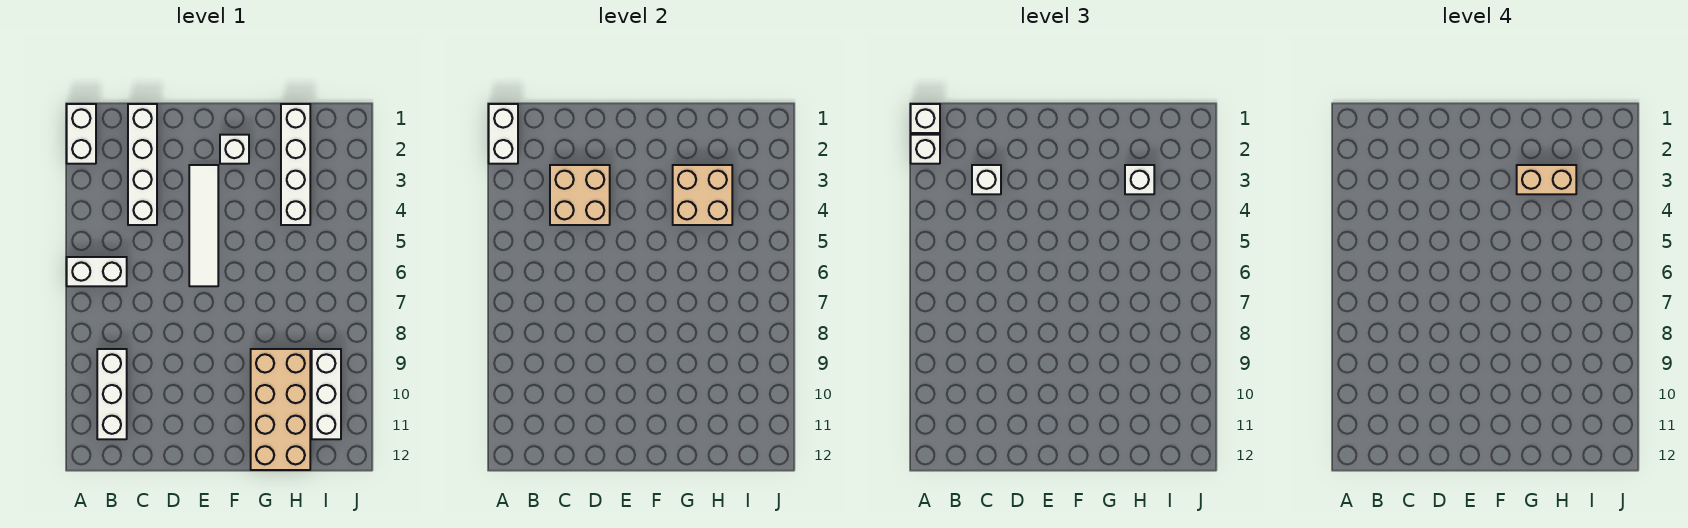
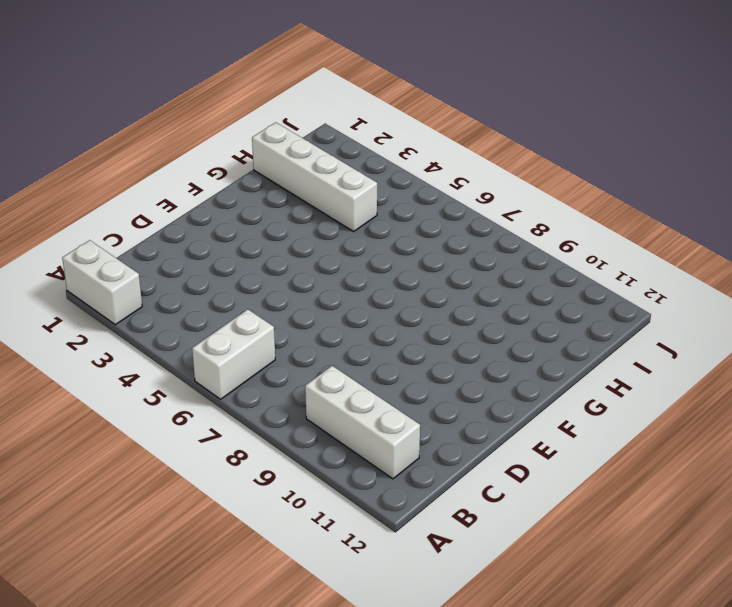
none -> white brick C1:C4 level 1
none -> white tile E3:E6 level 1
none -> white brick F2 level 1

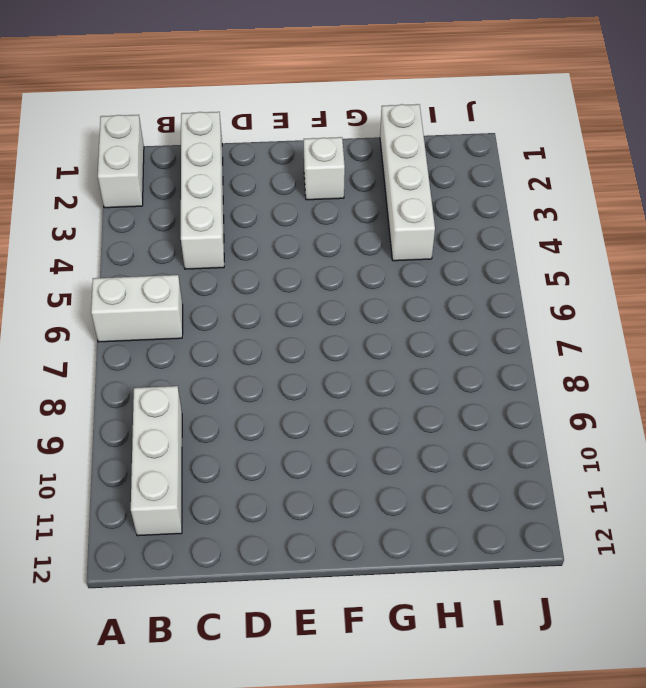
none -> white tile E3:E6 level 1
none -> tan brick G9:H12 level 1
none -> white brick I9:I11 level 1

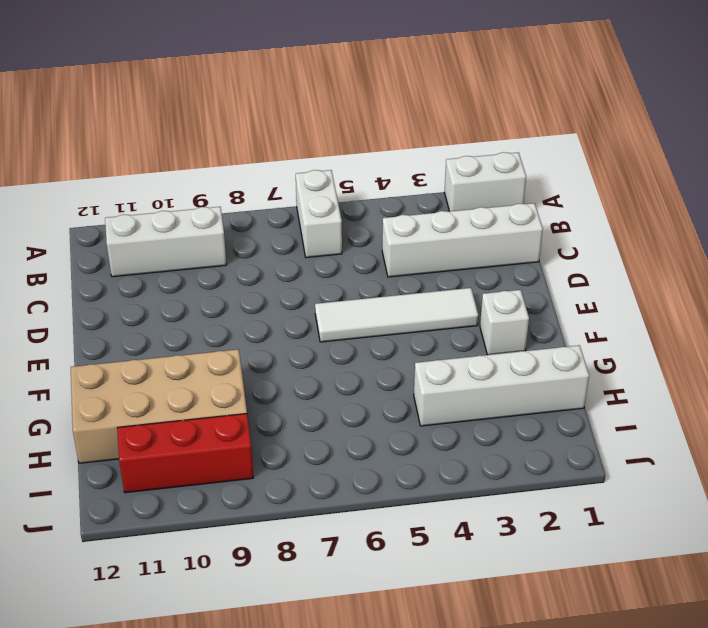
red brick I9:I11 level 1 -> white brick I9:I11 level 1
none -> white brick A1:A2 level 2
none -> tan brick C3:D4 level 2
none -> tan brick G3:H4 level 2

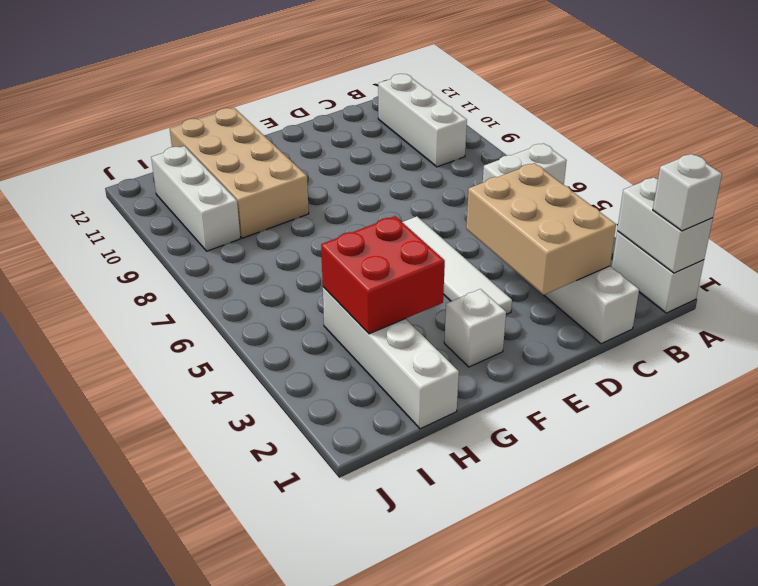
tan brick C2:D4 level 2 -> tan brick C3:D4 level 2
red brick G3:H4 level 2 -> tan brick G3:H4 level 2
none -> white brick A2 level 3
none -> white brick C3 level 3
none -> white brick H3 level 3

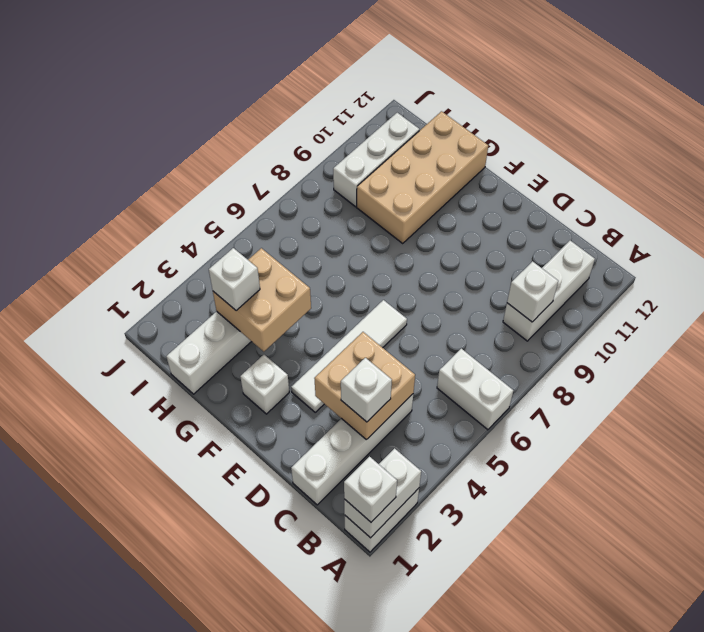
white brick B9 level 2 -> white brick A2 level 3
none -> tan brick G3:H3 level 4

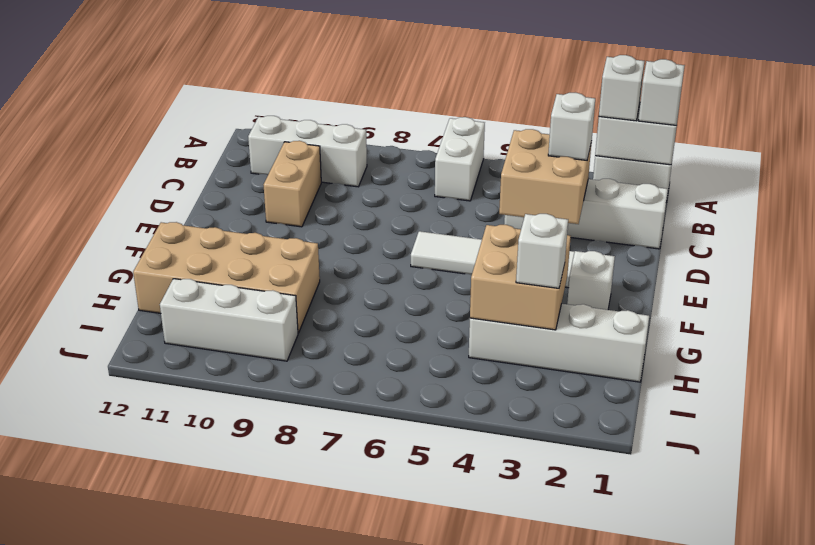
tan brick C10:D10 level 1 -> tan brick G3:H3 level 4

